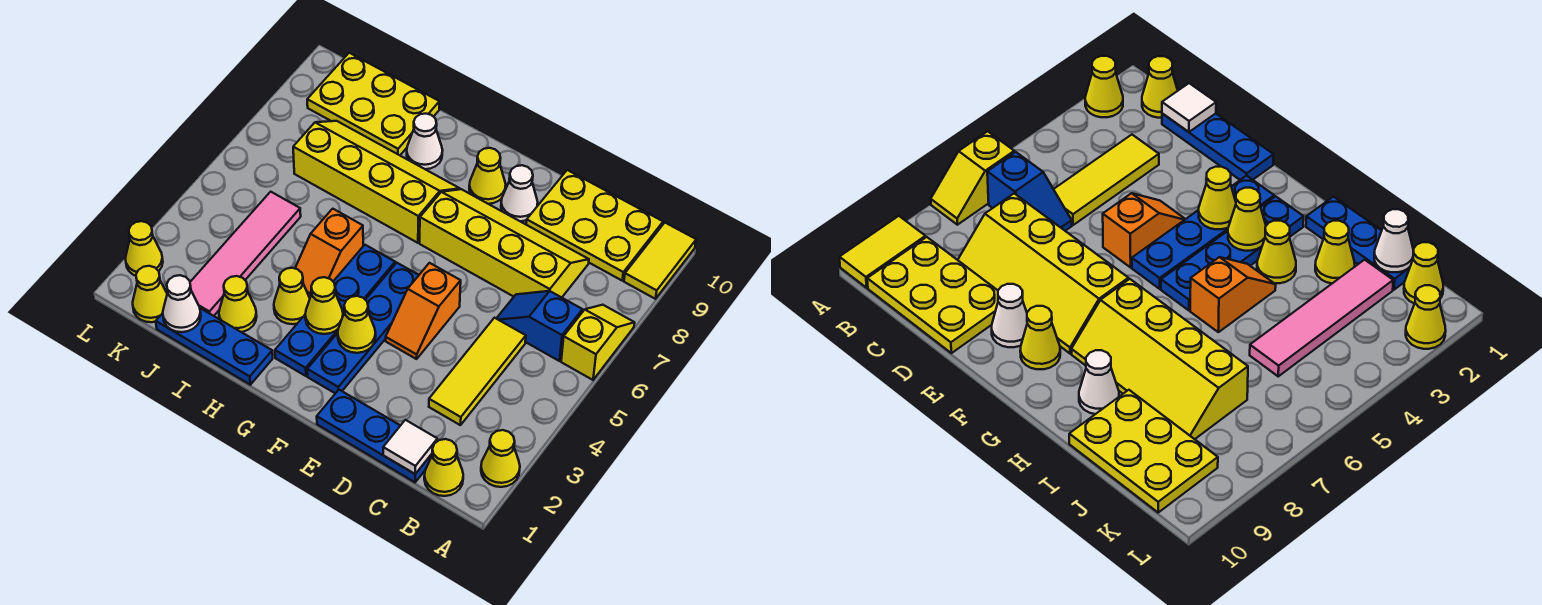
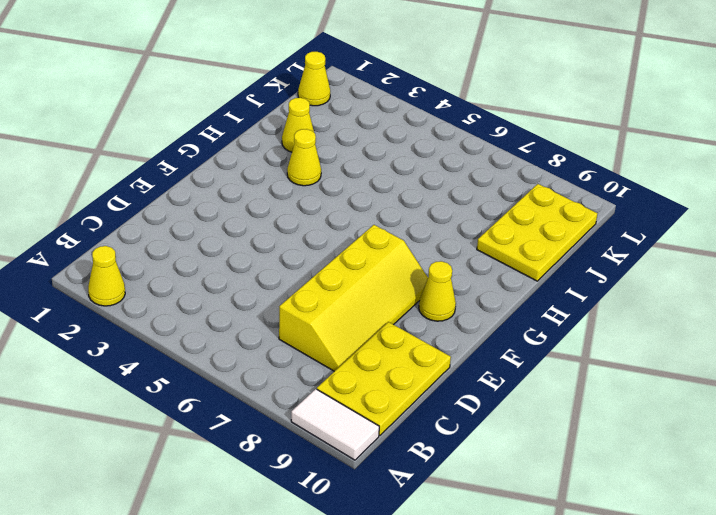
white tile A9:A10 level 1 -> yellow tile A9:A10 level 1
none -> yellow slope A6:A7 level 1 top 6
none -> yellow cone B1 level 1
none -> blue slope B6:C6 level 1 top B

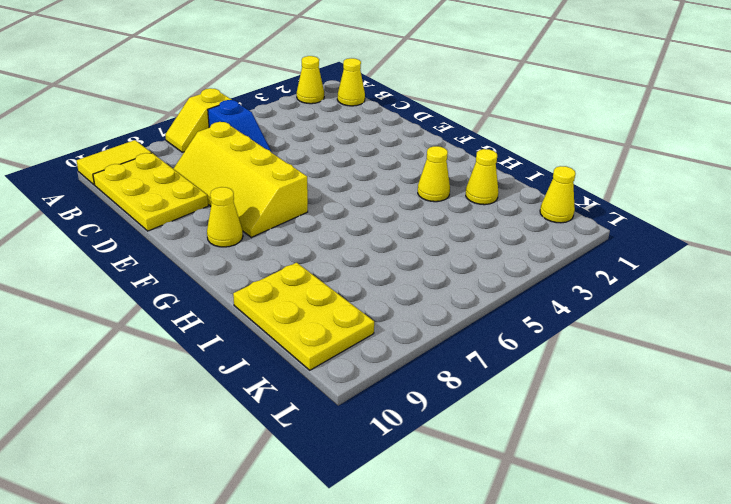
none -> blue plate C1:E1 level 1
none -> yellow tile C3:C5 level 1
none -> orange slope E4:E5 level 1 top 5

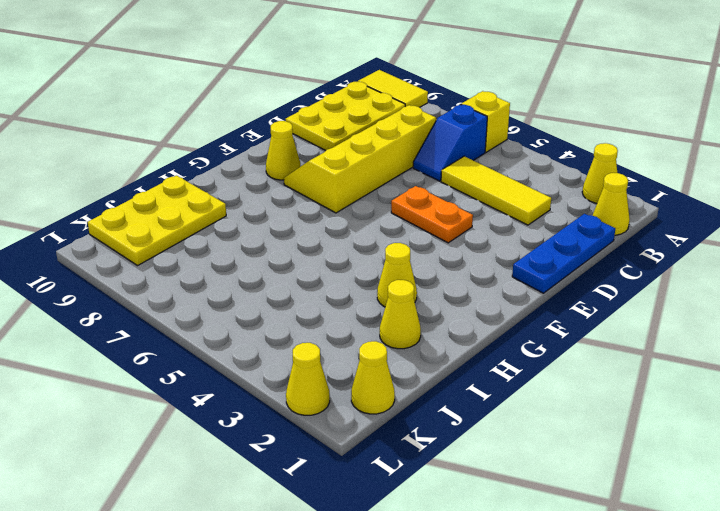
orange plate E4:E5 level 1 -> orange slope E4:E5 level 1 top 5
none -> white cone E9 level 1
none -> blue plate F2:F5 level 1
none -> blue plate G2:G5 level 1

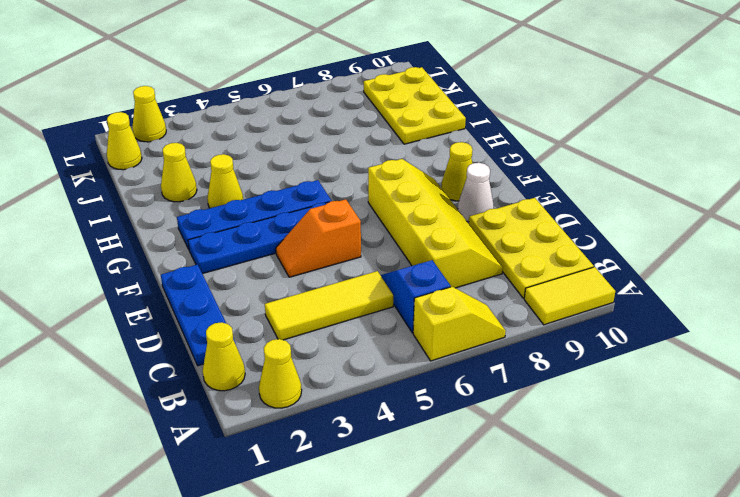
none -> yellow slope G7:J8 level 1 top 7
none -> blue plate H1:J1 level 1
none -> orange slope H4:H5 level 1 top 5

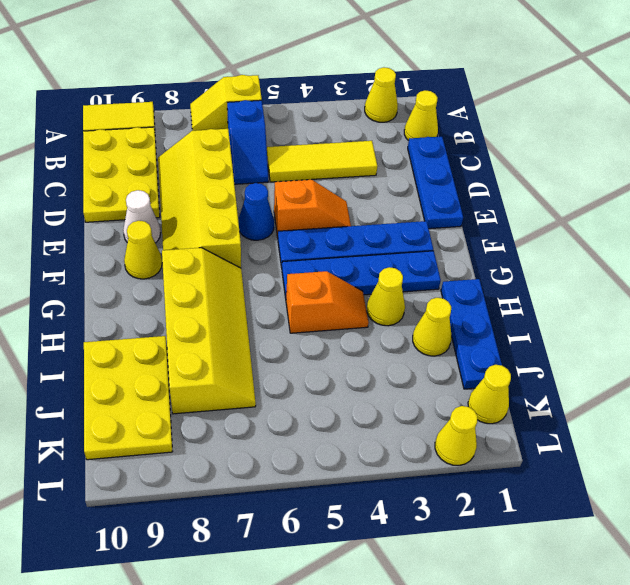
blue cone E6 level 1 -> none
yellow slope G7:J8 level 1 top 8 -> yellow slope G7:J8 level 1 top 7
none -> white cone H9 level 1
none -> pink tile J2:J5 level 1
none -> white tile C1 level 2

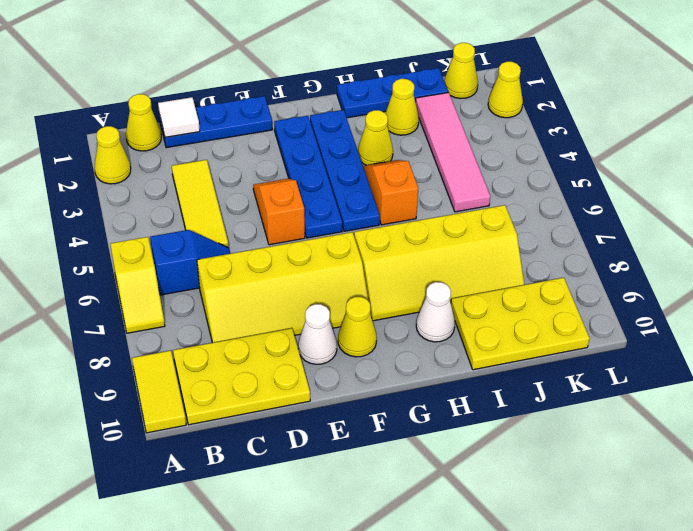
none -> yellow cone F3 level 2
none -> yellow cone G3 level 2
none -> white cone J1 level 2

